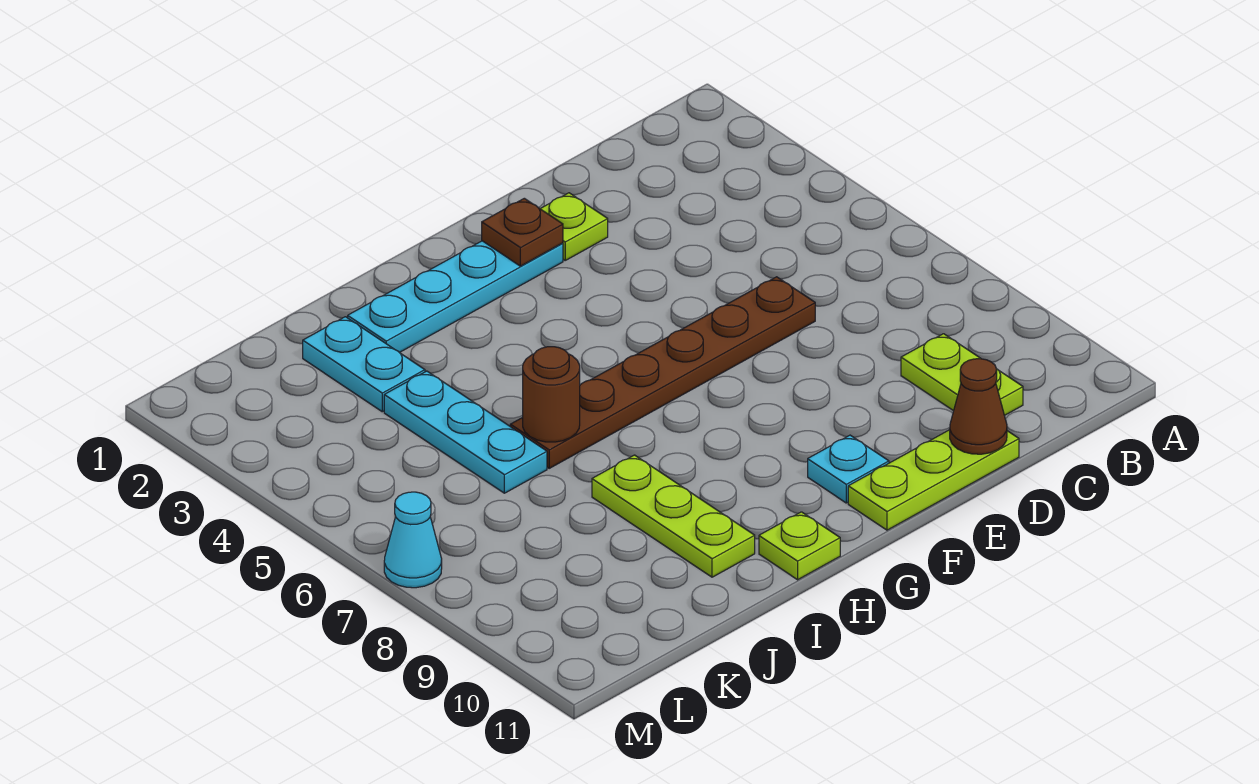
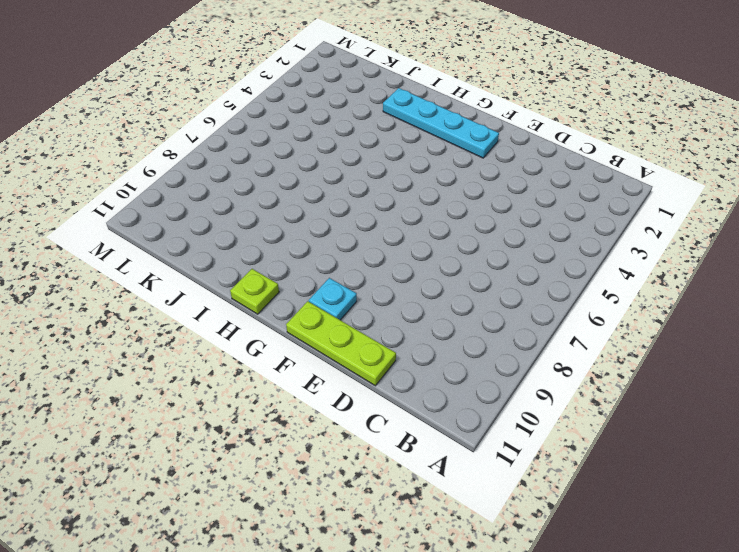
none -> lime plate C9:C10 level 1
none -> brown plate D6:I6 level 1
none -> lime plate E2 level 1

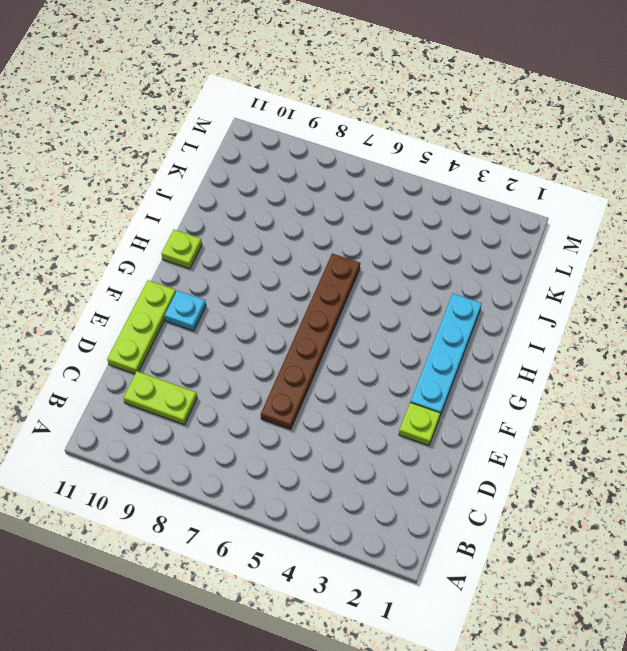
none -> lime plate I8:I10 level 1
none -> cyan plate J2:J3 level 1
none -> cyan plate J4:J6 level 1

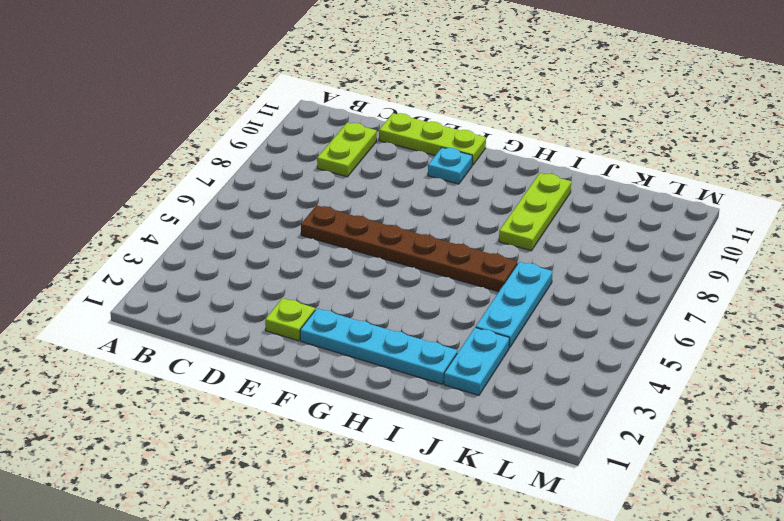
none -> lime plate H11 level 1
none -> cyan cone M7 level 1
none -> brown cone D11 level 2

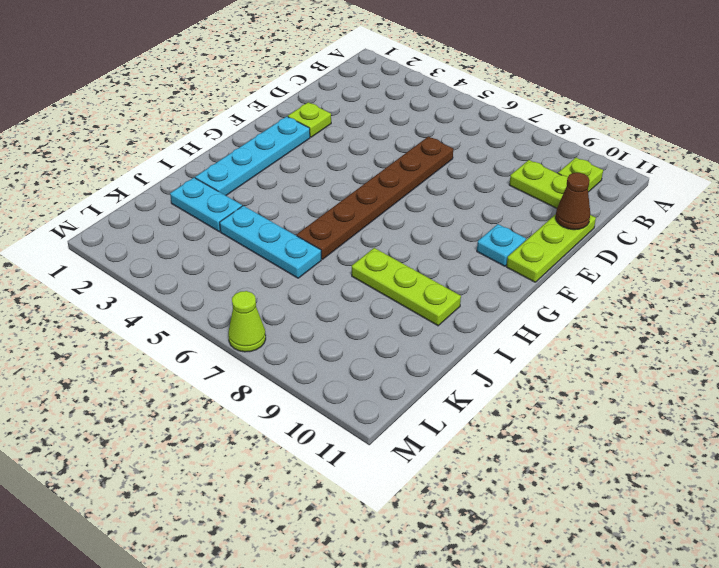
lime plate B10 level 1 -> lime plate H11 level 1
lime cone M7 level 1 -> cyan cone M7 level 1
none -> brown plate F2 level 2
none -> brown round brick I6 level 2

